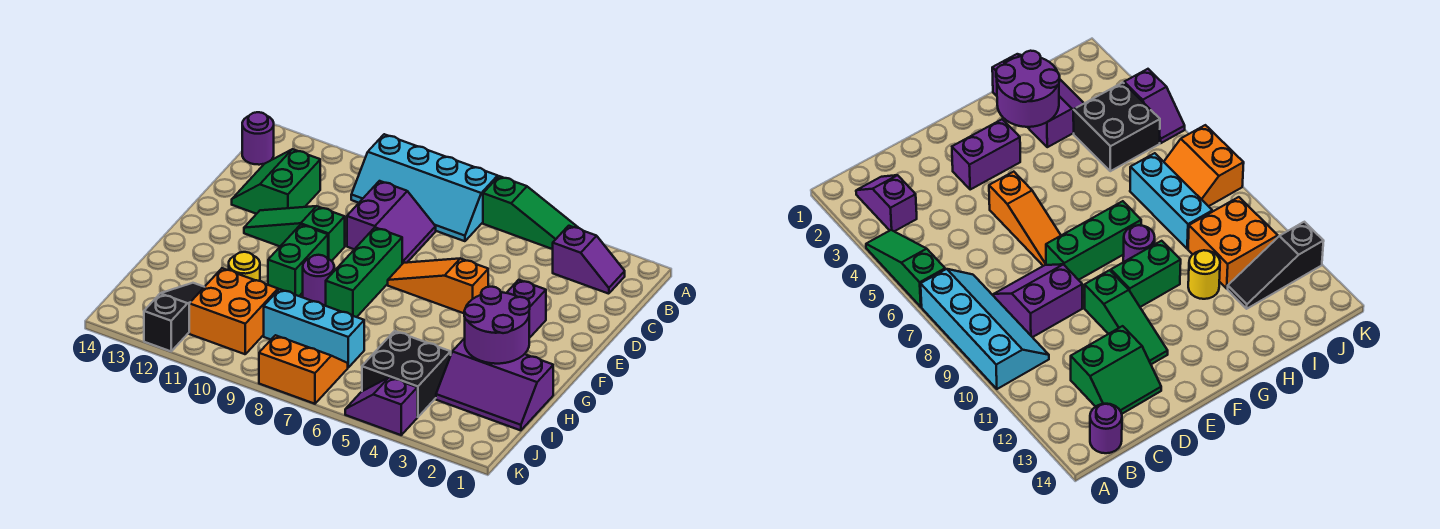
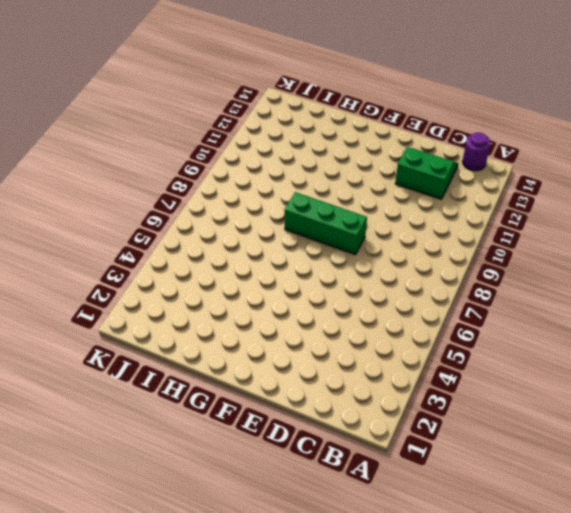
none -> green slope A4:A6 level 1 top 6
none -> cyan slope A7:B10 level 1 top A
none -> purple slope B2:B3 level 1 top 3

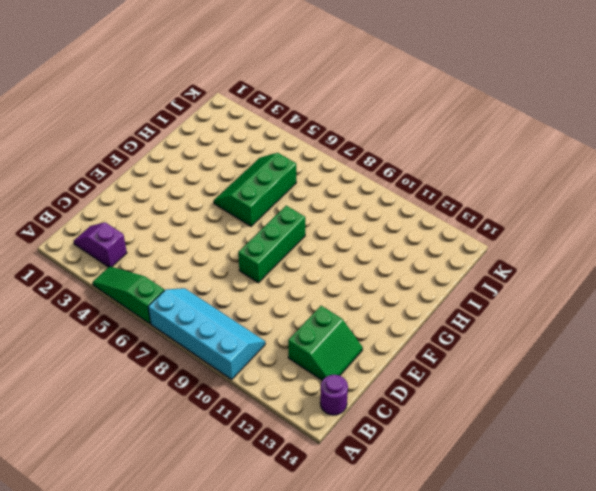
green slope G5:I6 level 1 top 6 -> black brick I4:J5 level 1
none -> purple slope C8:D9 level 1 top 9
none -> purple brick E3:F3 level 1
none -> orange slope E5:E7 level 1 top 5

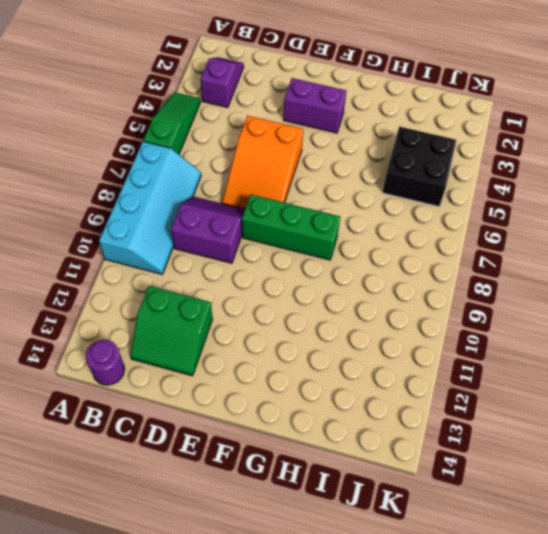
orange slope D5:E7 level 1 top 5 -> orange slope E5:E7 level 1 top 5
none -> green slope E10:E12 level 1 top 10
none -> green brick F10:G10 level 1
none -> purple round brick G9 level 1

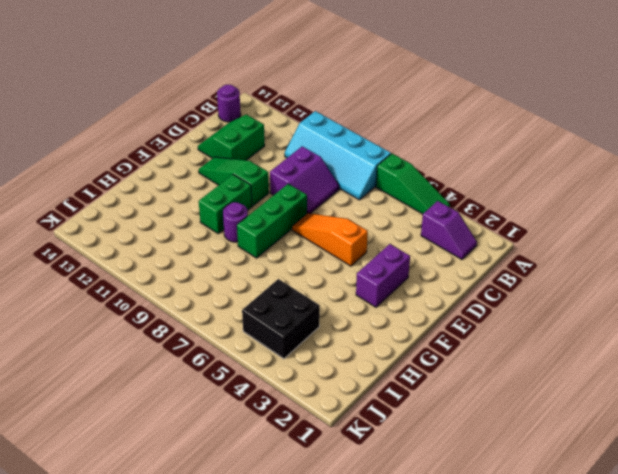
none -> purple slope H1:I3 level 1 top H
none -> yellow round brick H11 level 1
none -> cyan brick I7:I9 level 1

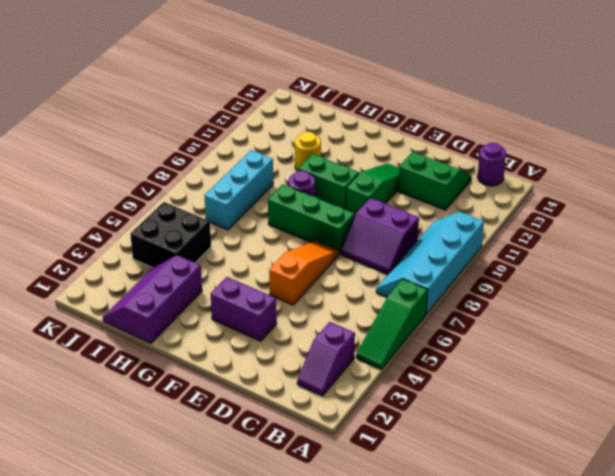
none -> orange brick I10:J11 level 1
none -> black slope I12:K12 level 1 top K
none -> orange slope J7:K8 level 1 top K

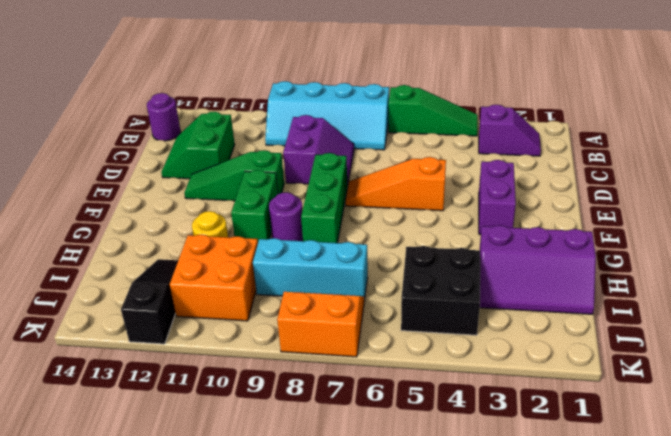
none -> purple slope K4:K5 level 1 top 4
none -> purple round brick G2:H3 level 2

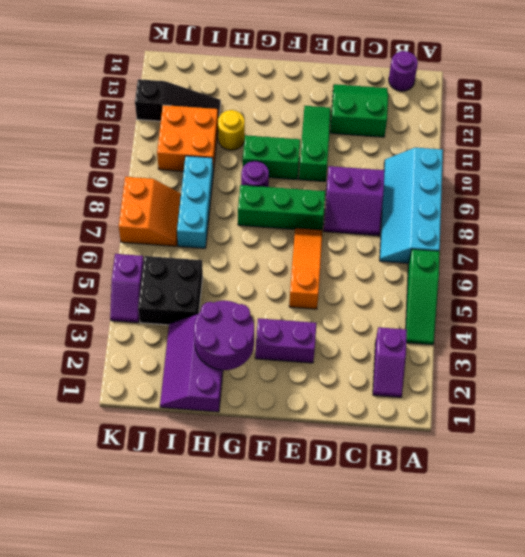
purple slope K4:K5 level 1 top 5 -> purple slope K4:K5 level 1 top 4

